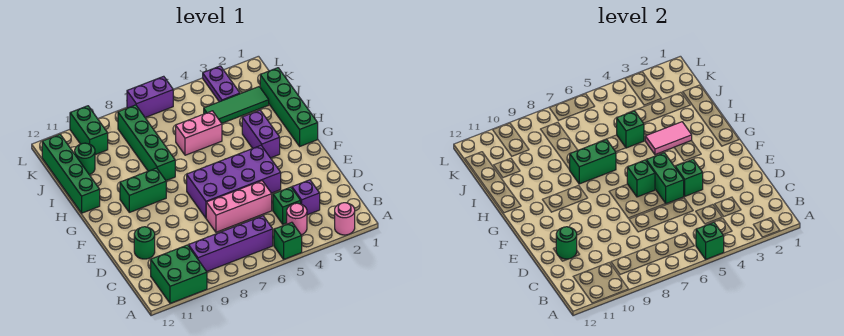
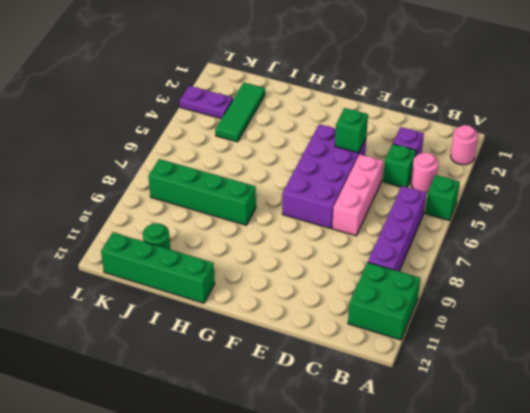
none -> green round brick D11 level 1
none -> green brick G1:J1 level 1
none -> purple brick G3:H3 level 1

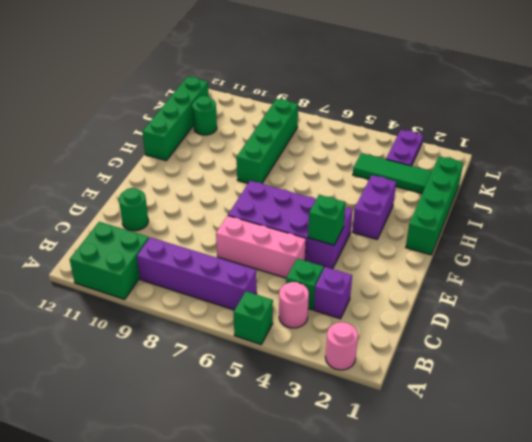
none -> green brick G9:G10 level 1
none -> pink brick I5:I6 level 1
none -> green brick K10:L10 level 1

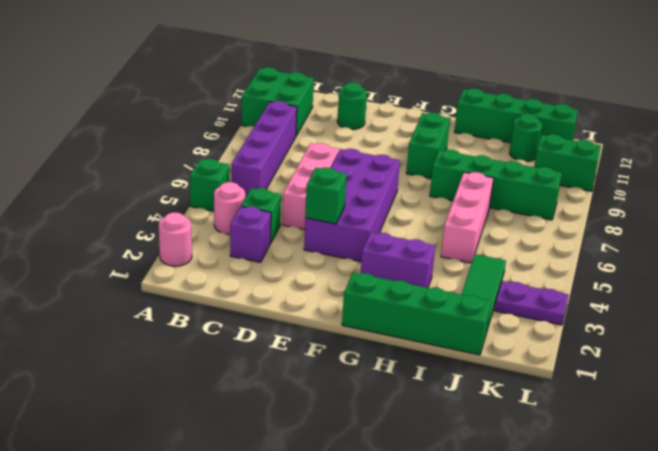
pink brick I5:I7 level 1 -> pink brick I5:I6 level 1
none -> purple brick L6:L7 level 1
none -> green brick A5 level 2
none -> green round brick D11 level 2

